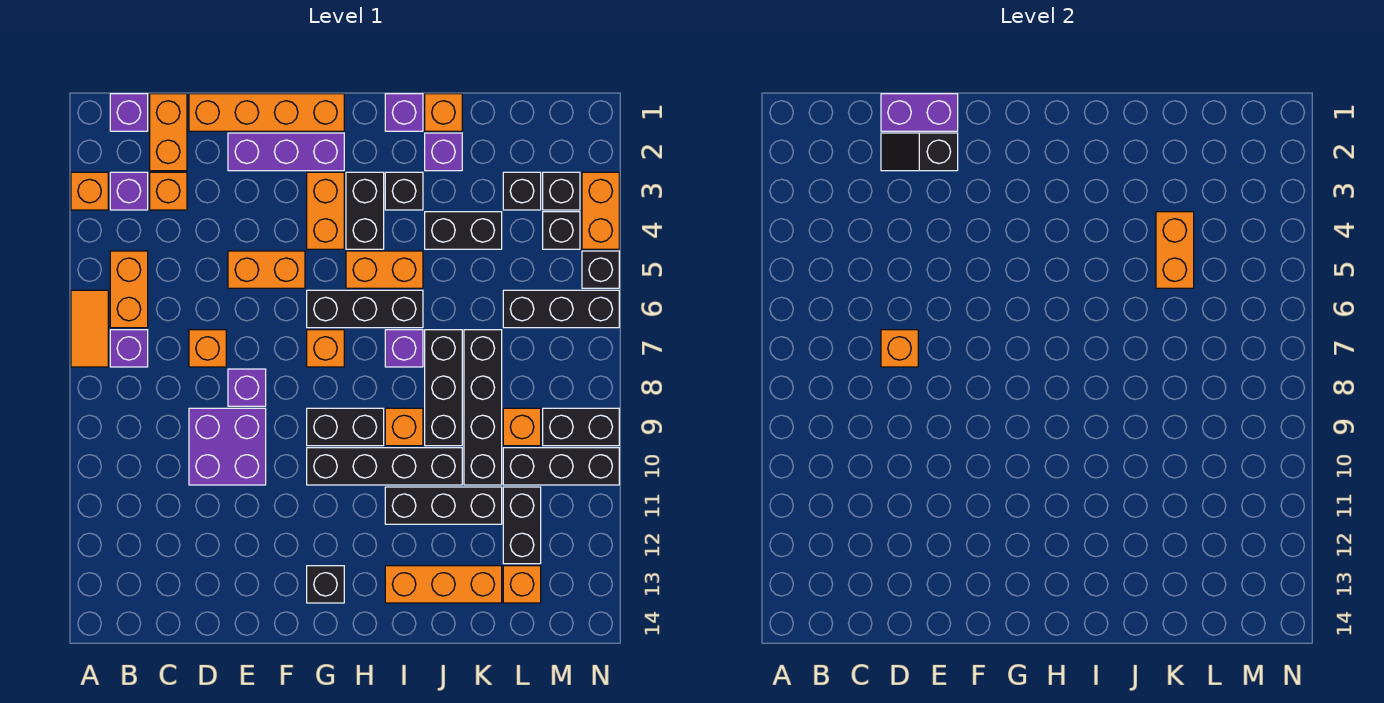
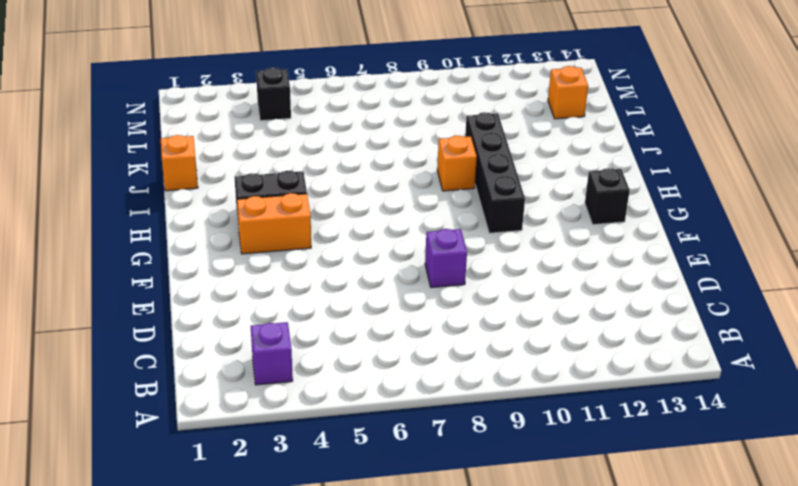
none -> orange brick A3 level 1
none -> orange tile A6:A7 level 1
none -> purple brick B1 level 1
none -> orange brick B5:B6 level 1

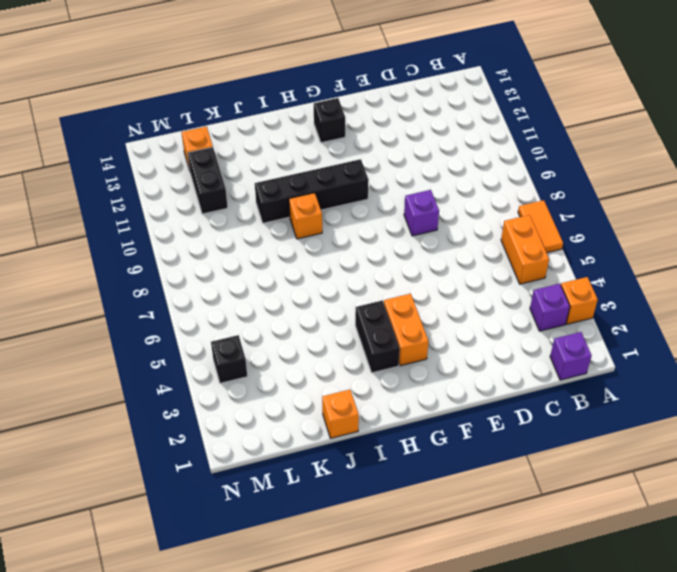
none -> purple brick B7 level 1
none -> orange brick C1:C2 level 1
none -> orange brick C3 level 1
none -> orange brick D1:G1 level 1

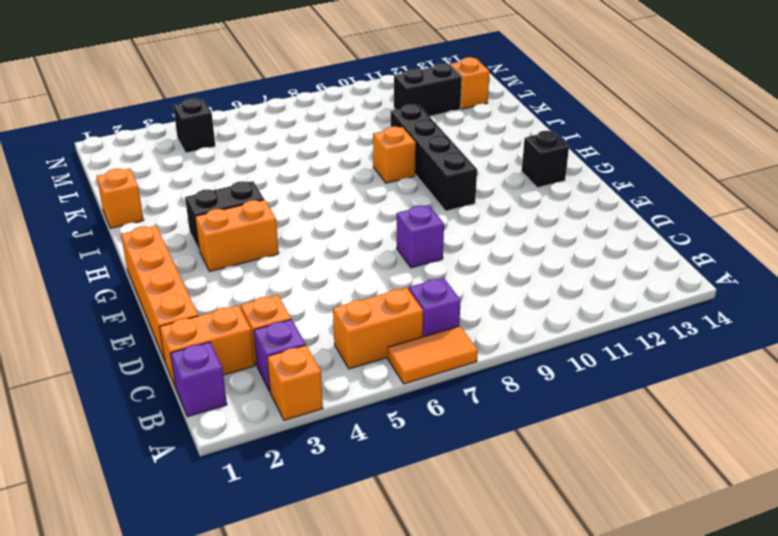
none -> orange brick D7 level 1
none -> purple brick D9:E10 level 1
none -> purple brick E2:G2 level 1
none -> orange brick E5:F5 level 1

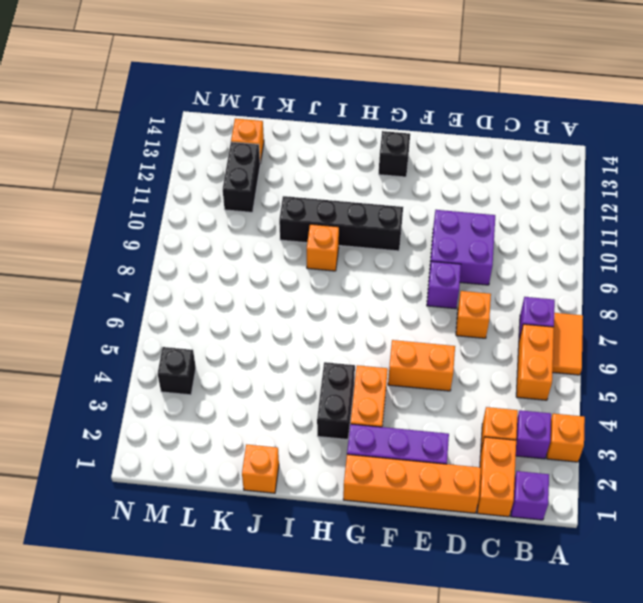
none -> black brick G6:I6 level 1
none -> orange brick G7 level 1
none -> black brick G9:H9 level 1
none -> orange brick H5:I5 level 1

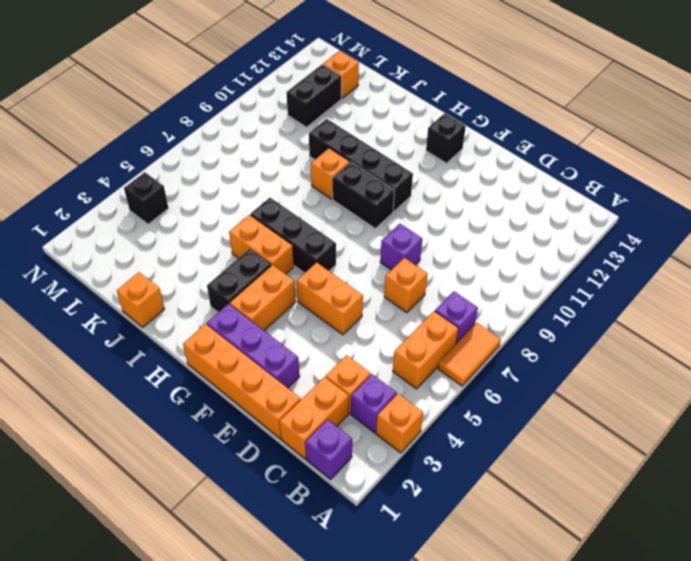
none -> purple brick D9:E10 level 1
none -> orange brick G7 level 1
none -> purple brick I1 level 1
none -> black brick I3 level 1

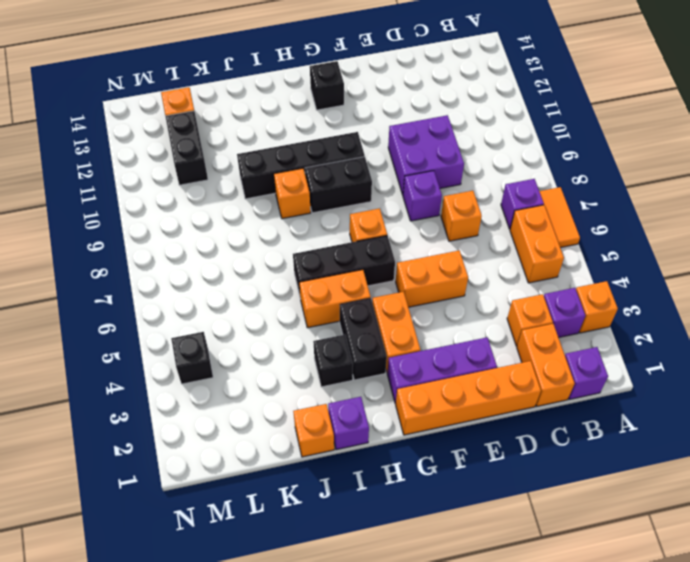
none -> purple brick I7 level 1
none -> black brick I11:K11 level 1
none -> orange brick I13:K13 level 1
none -> purple brick J2 level 1

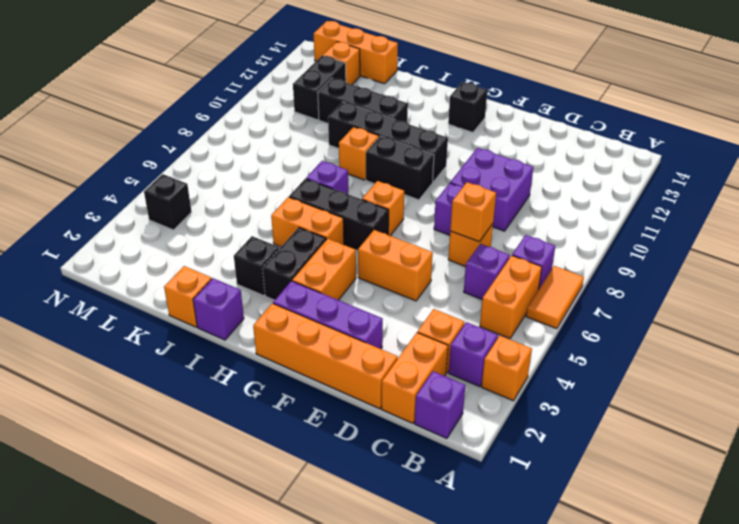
purple brick C6 level 1 -> purple brick J2 level 1
orange brick K14:M14 level 1 -> orange brick I13:K13 level 1
none -> black brick J4:K4 level 1
none -> black brick J7:J9 level 1
none -> black brick K7:K10 level 1
none -> black brick L3 level 1

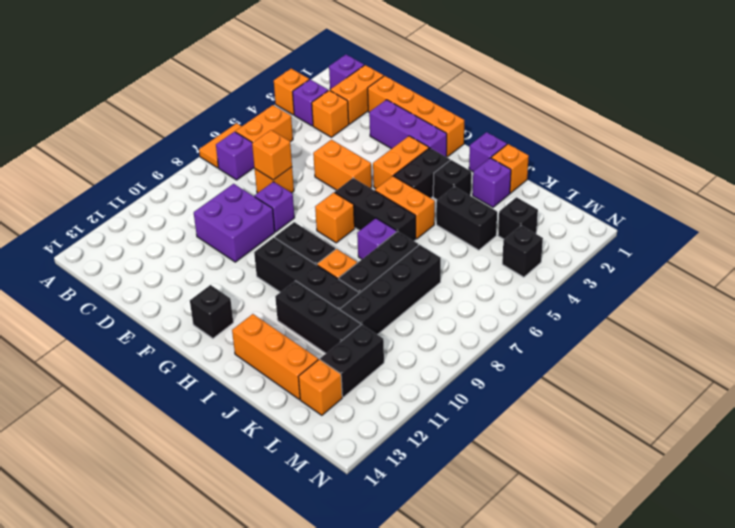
none -> black brick L6:N6 level 1
none -> orange brick L9 level 1
none -> black brick L10:N10 level 1
none -> black brick M3 level 1

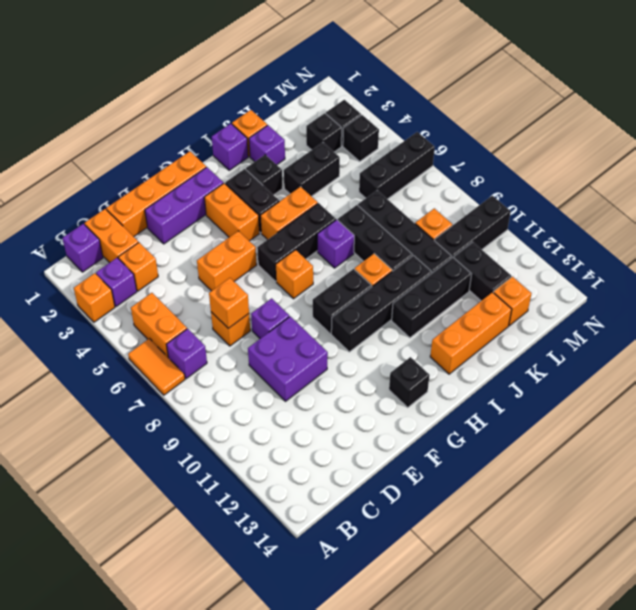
none -> black brick M9:N9 level 1
none -> orange brick N3:N4 level 1
none -> black brick N5 level 1
none -> purple brick D1:E1 level 2

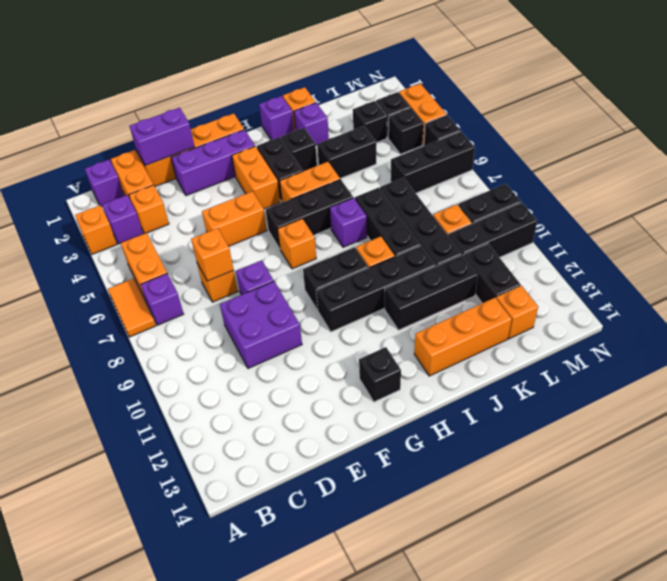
none -> black slope D2:E2 level 2 top E
none -> orange brick K4:K5 level 2

